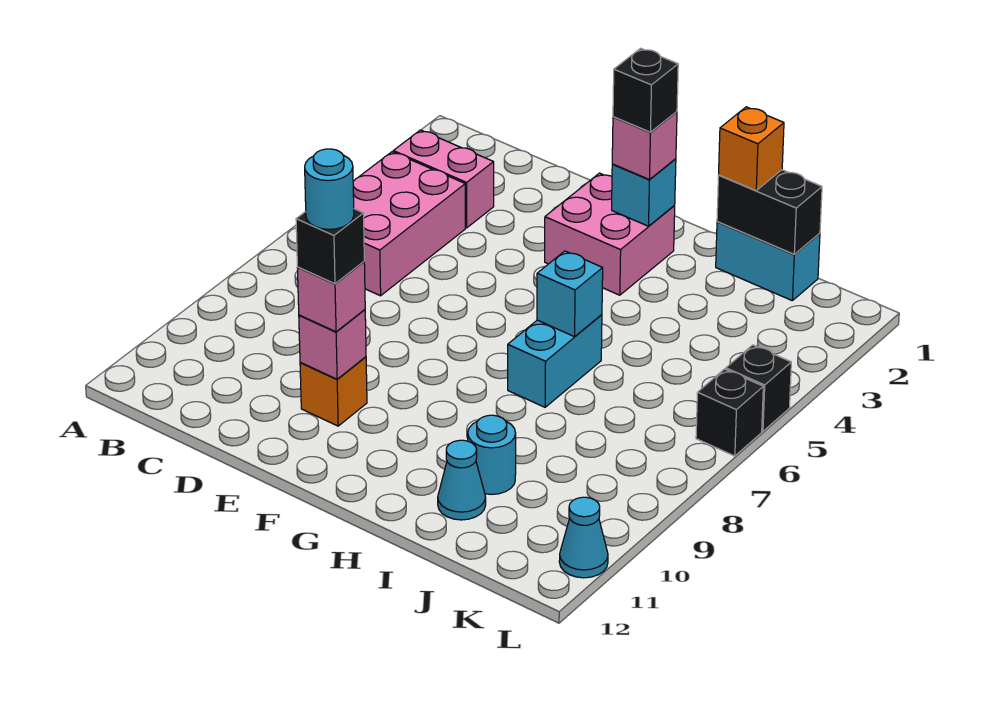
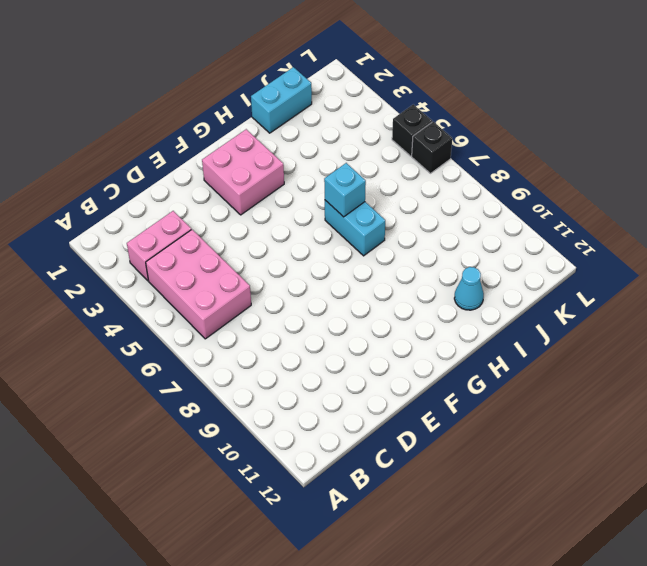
none -> orange brick E10 level 1
none -> cyan round brick I10 level 1
none -> cyan cone L11 level 1

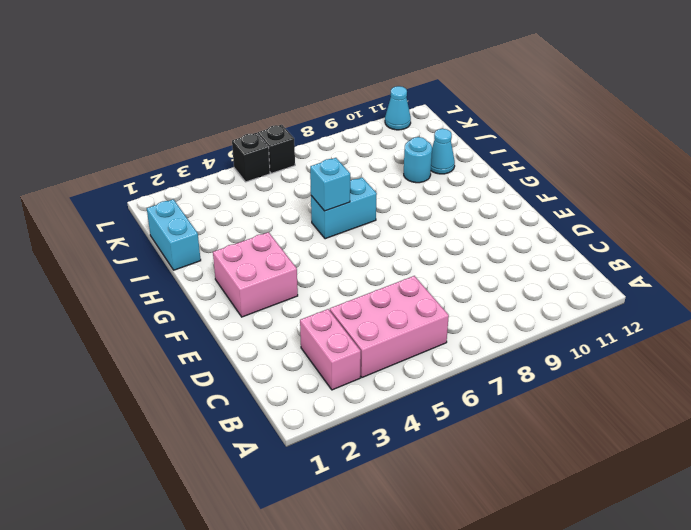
none -> orange brick E10 level 1
none -> pink brick E10 level 2
none -> cyan brick G2 level 2

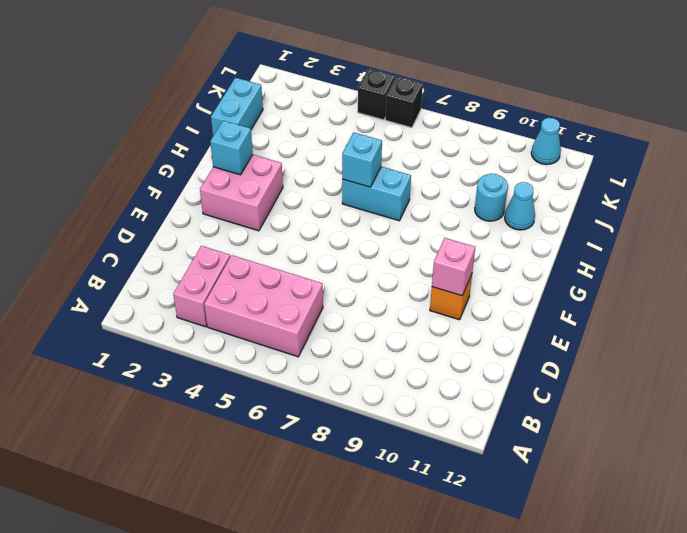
none -> black brick I1:J1 level 2
none -> pink brick E10 level 3
none -> pink brick G2 level 3

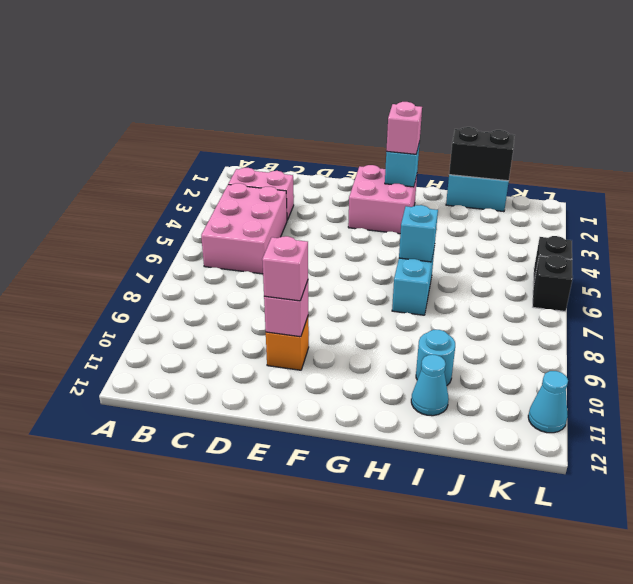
none -> orange brick I1 level 3
none -> black brick E10 level 4
none -> black brick G2 level 4

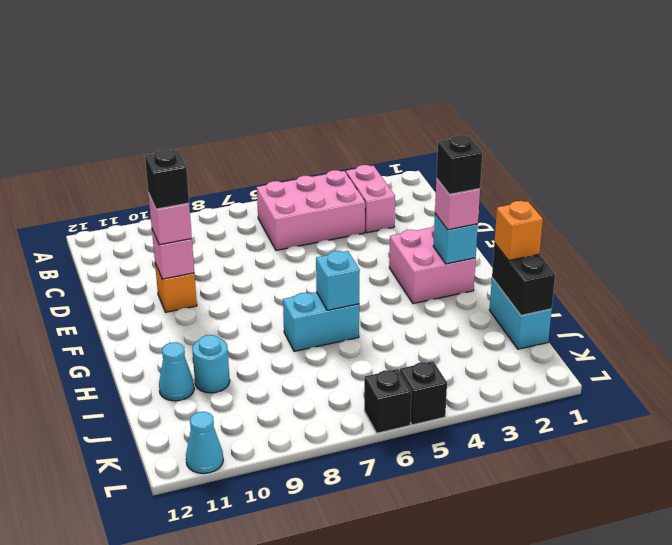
none -> cyan round brick E10 level 5

